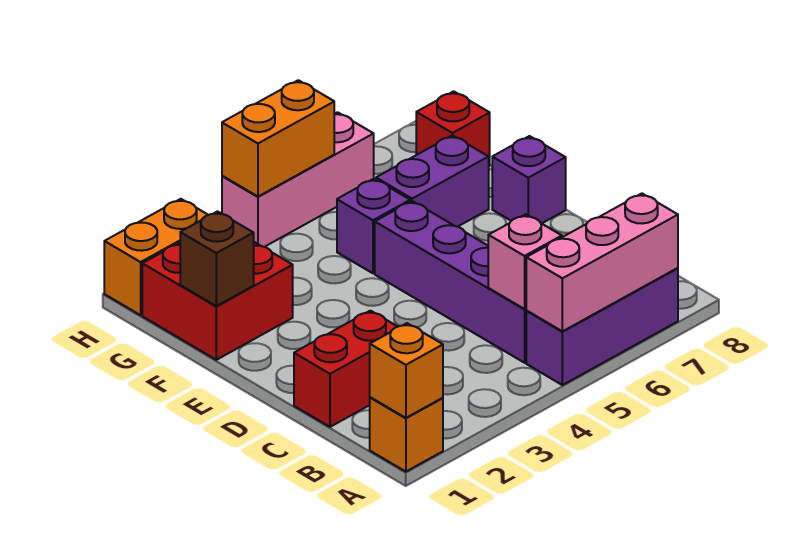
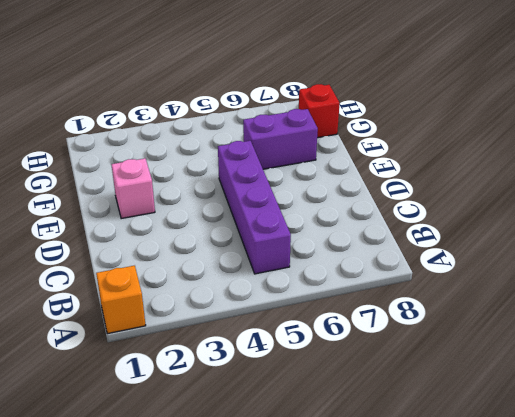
pink brick E2 level 1 -> pink brick B5 level 2
none -> purple brick A5:A7 level 1
none -> red brick C1:C2 level 1
none -> purple brick E8 level 1

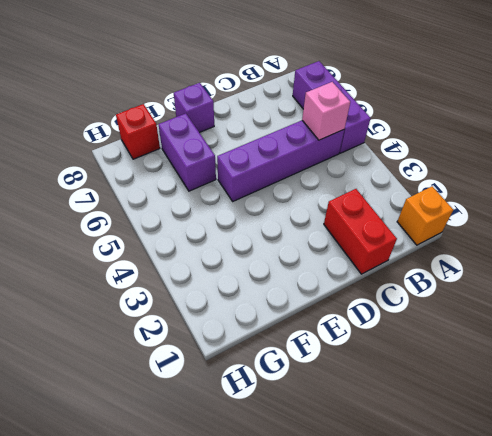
none -> red brick F1:G2 level 1
none -> purple brick F5 level 1
none -> orange brick H1:H2 level 1

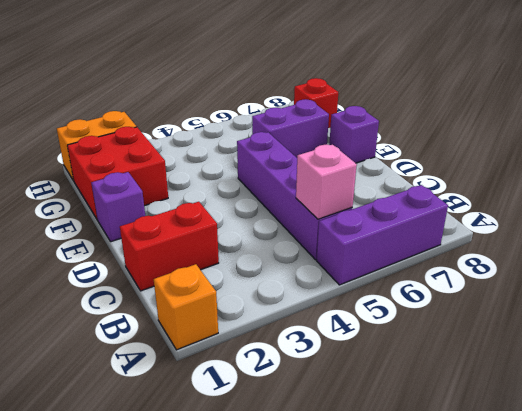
purple brick E1 level 1 -> purple brick F5 level 1
none -> pink brick H4:H6 level 1
none -> orange brick A1 level 2
none -> pink brick A5:A7 level 2

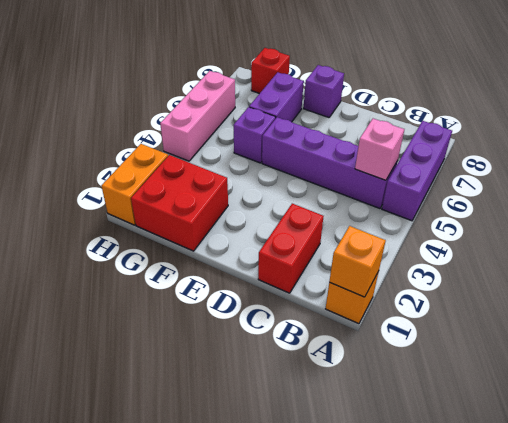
none -> pink brick A5:A7 level 2
none -> brown brick F1 level 2
none -> orange brick H4:H5 level 2

